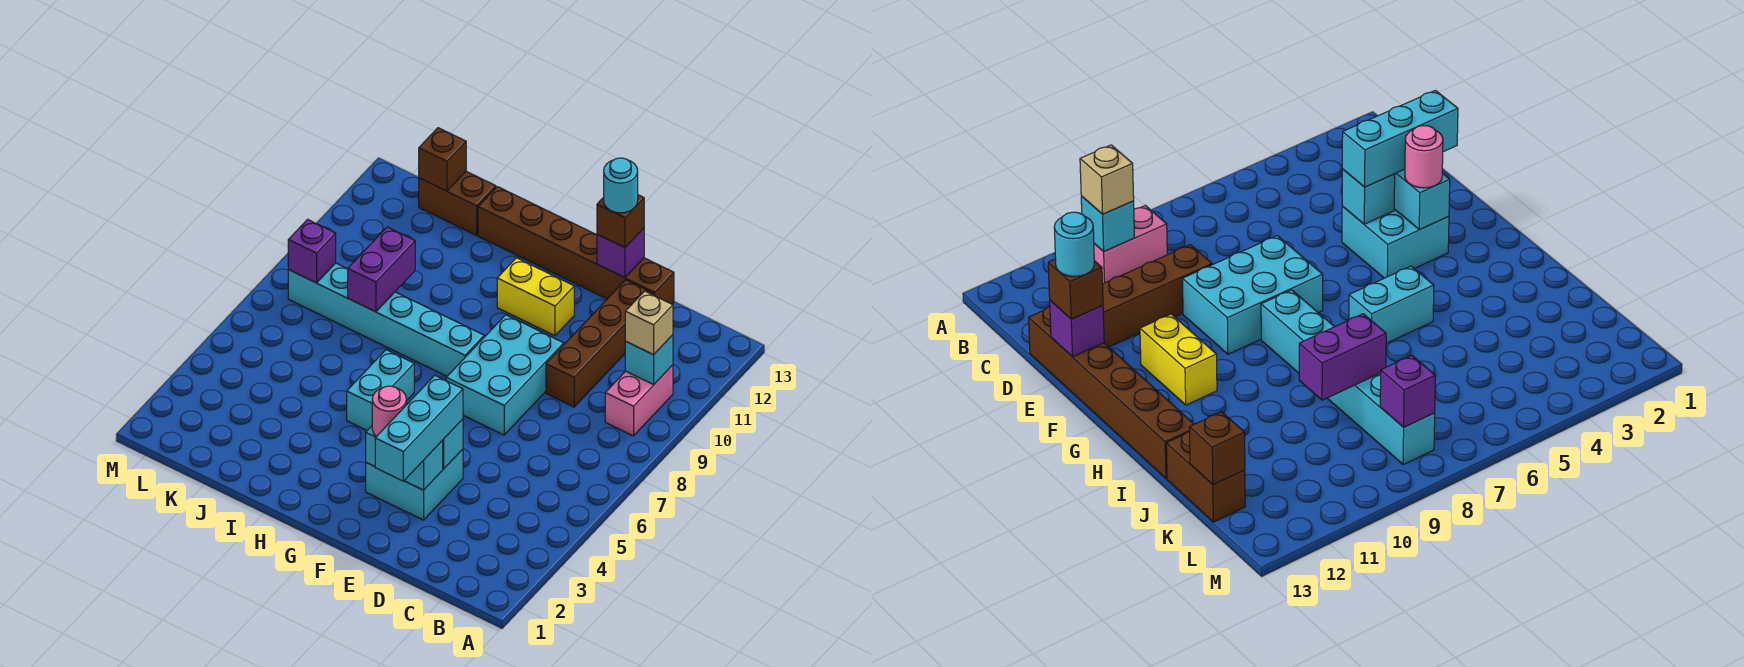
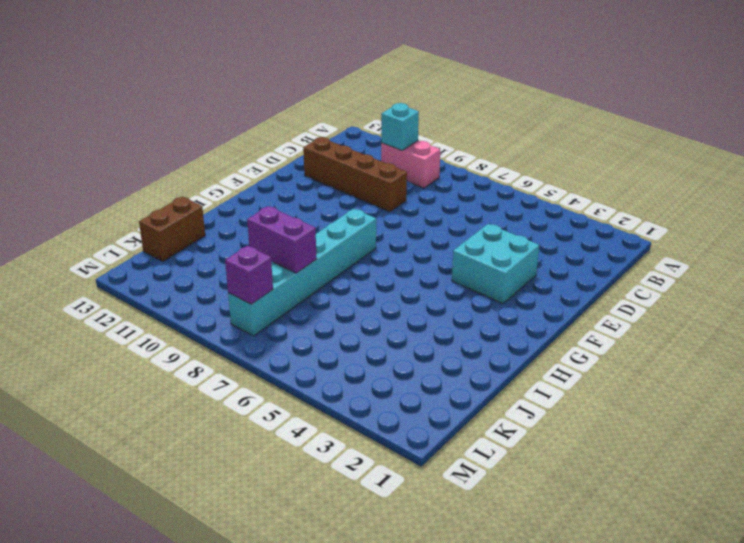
none -> brown brick D13:I13 level 1
none -> cyan brick E7:F9 level 1
none -> yellow brick F11:G11 level 1

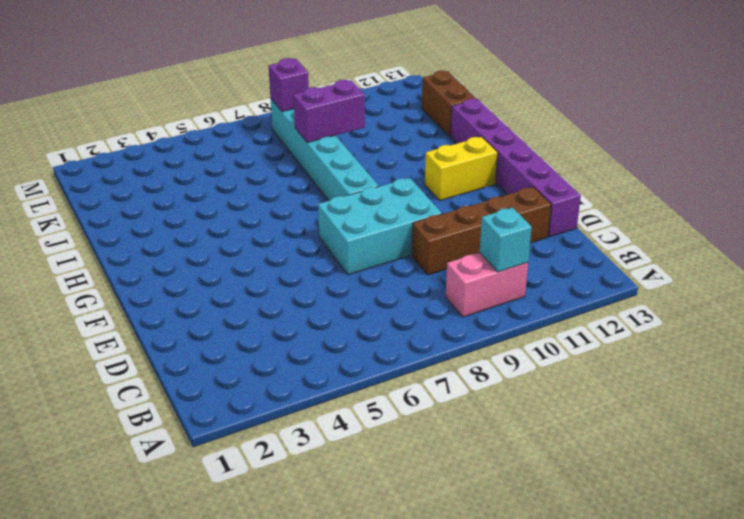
purple brick D13:I13 level 1 -> brown brick D13:I13 level 1
yellow brick G11:G12 level 1 -> yellow brick F11:G11 level 1
none -> cyan brick E3:F4 level 1
none -> cyan brick H5:H6 level 1
none -> cyan brick E3:F3 level 2

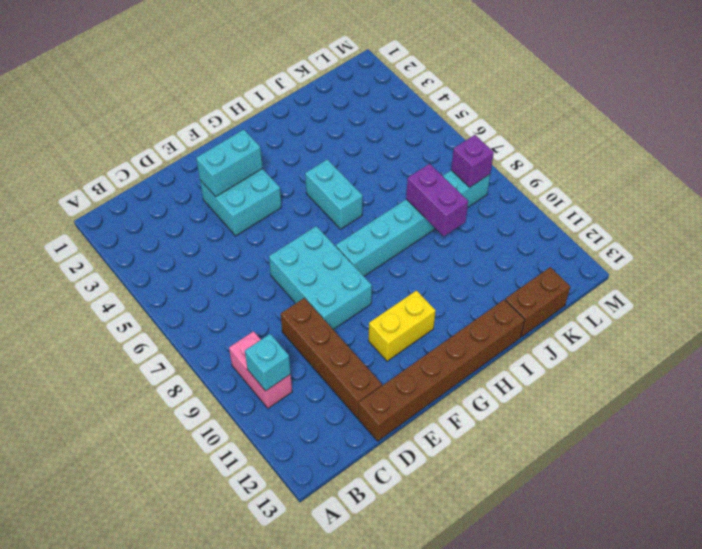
none -> cyan brick E4 level 2
none -> purple brick E13 level 2
none -> brown brick K13 level 2

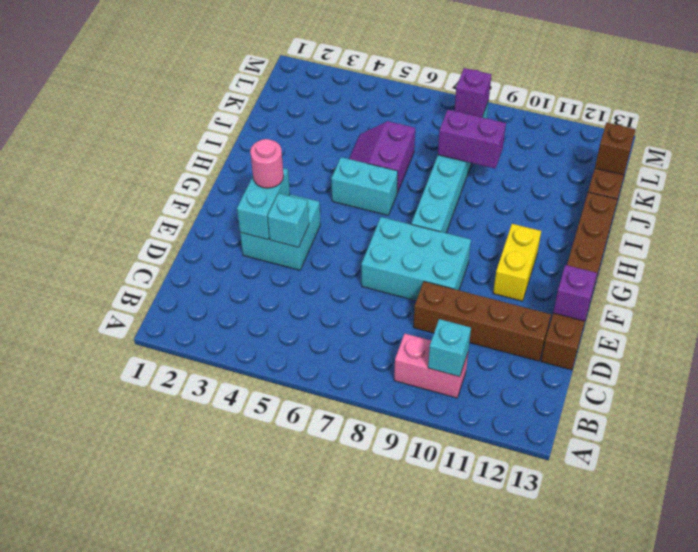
purple slope I5:J6 level 1 top 6 -> none
none -> tan brick B10 level 3
none -> cyan brick E2:E4 level 3
none -> brown brick E13 level 3

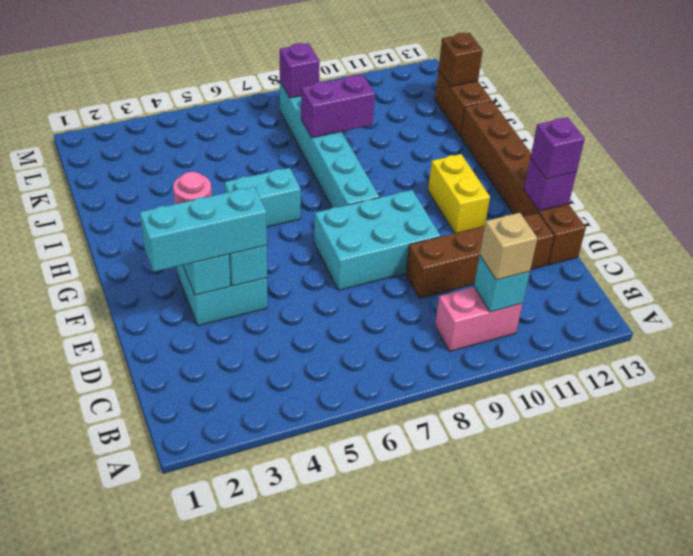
purple brick E13 level 3 -> brown brick E13 level 3
none -> cyan round brick E13 level 4

